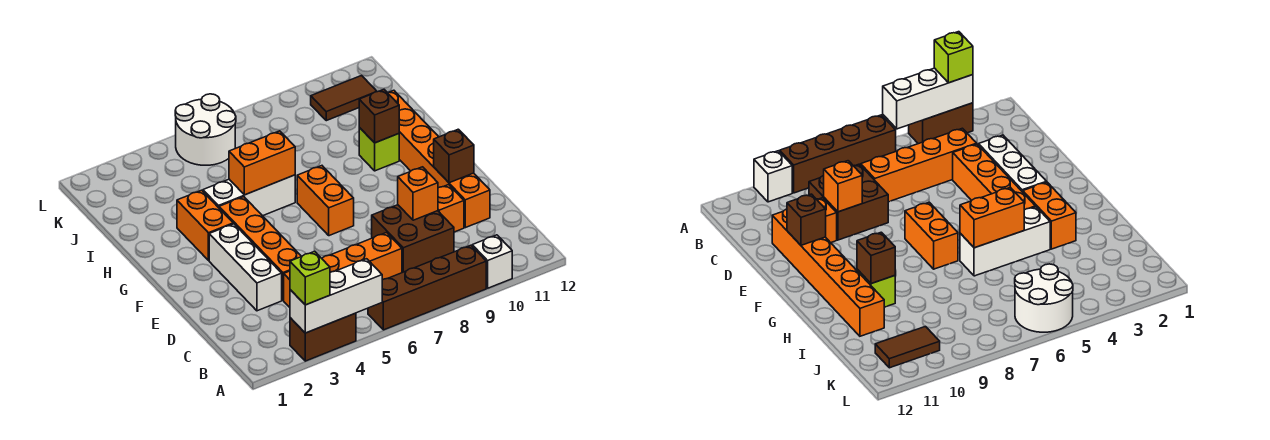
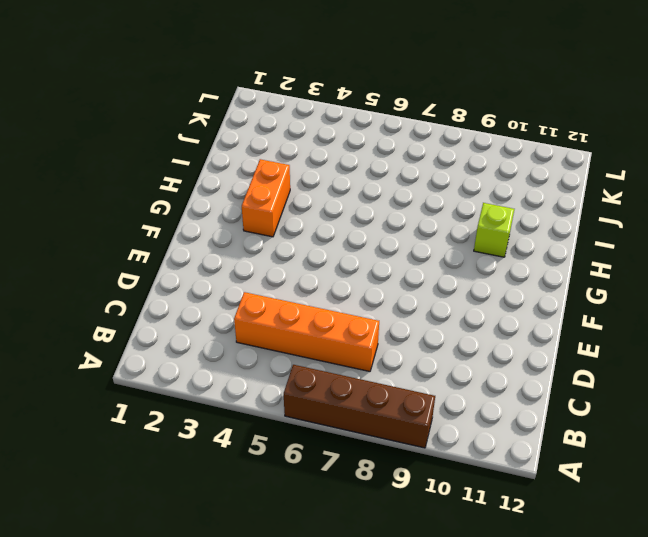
none -> brown brick A3:A4 level 1
none -> white brick A10 level 1
none -> brown brick C8:D9 level 1

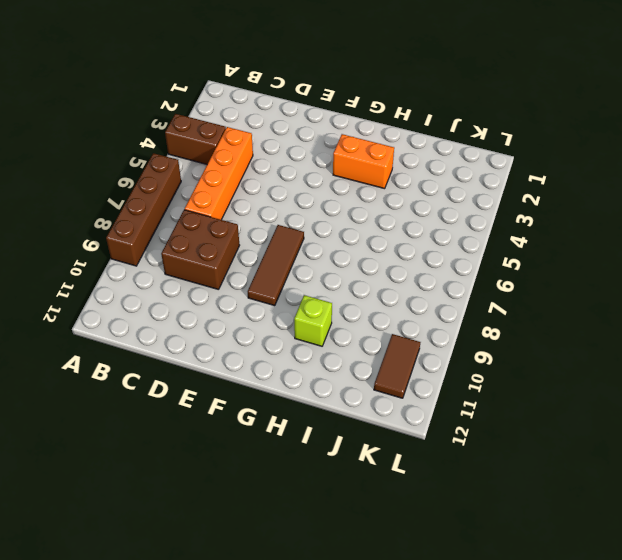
brown brick A4:B4 level 1 -> brown brick A3:A4 level 1
brown tile F7:F9 level 1 -> orange brick F7:G7 level 1
none -> white brick A10 level 1
none -> white brick D3:F3 level 1
none -> orange brick D4:G4 level 1

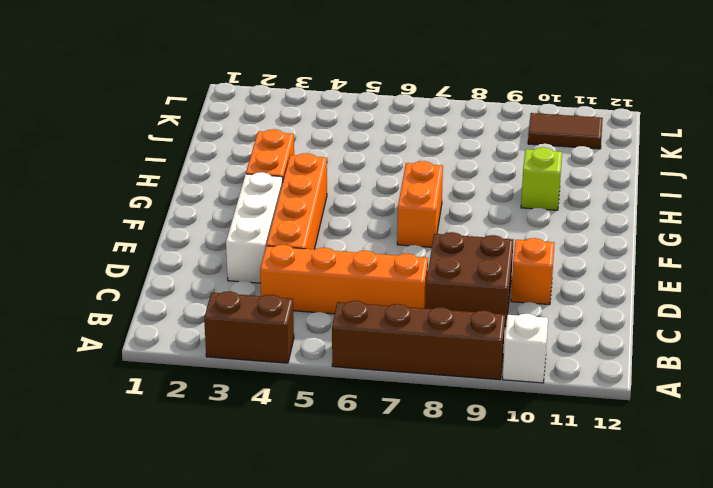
none -> orange brick D11:I11 level 1
none -> white brick H4:H6 level 1
none -> white round brick K5:L6 level 1

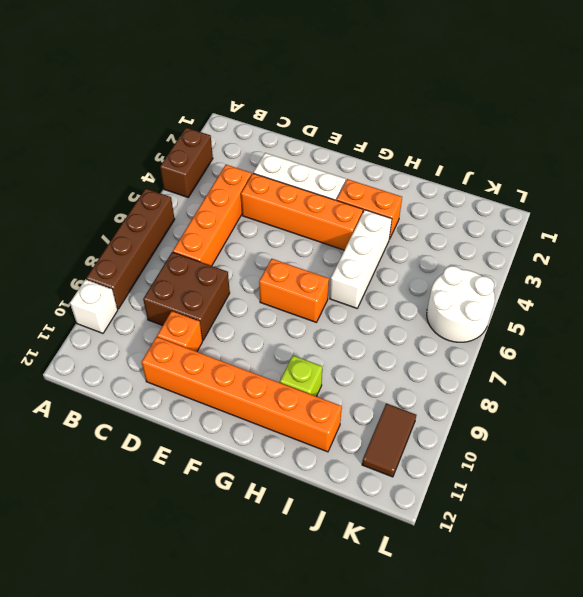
none -> white brick A3:A5 level 2
none -> orange brick D9 level 2
none -> brown brick E11 level 2

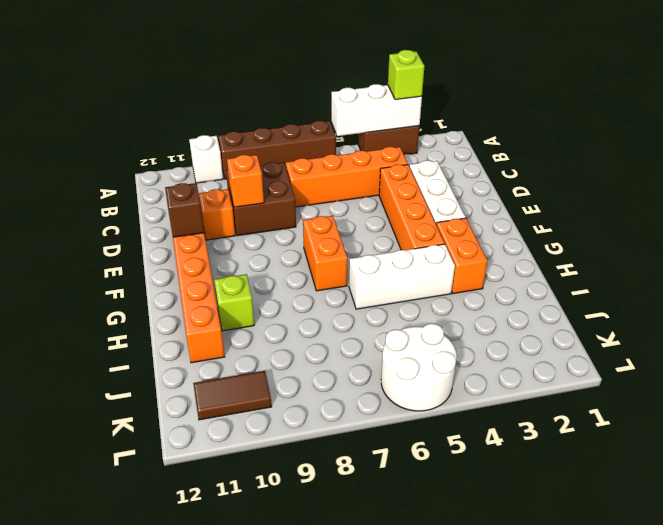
none -> orange brick H5:H6 level 2
none -> brown brick H10 level 2

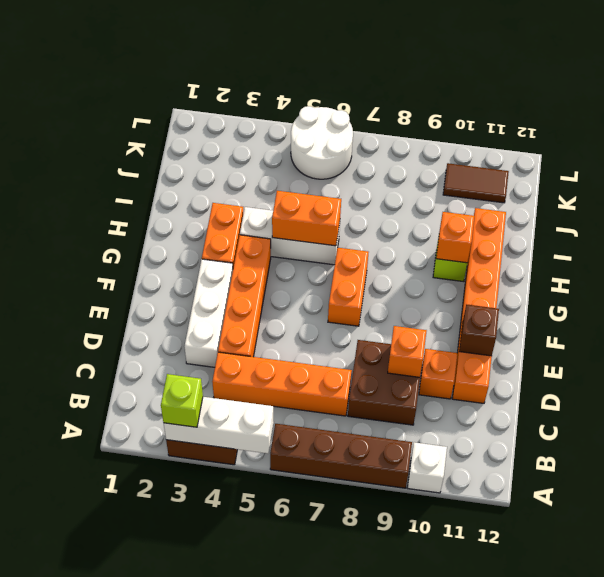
orange brick H10 level 2 -> brown brick H10 level 2

